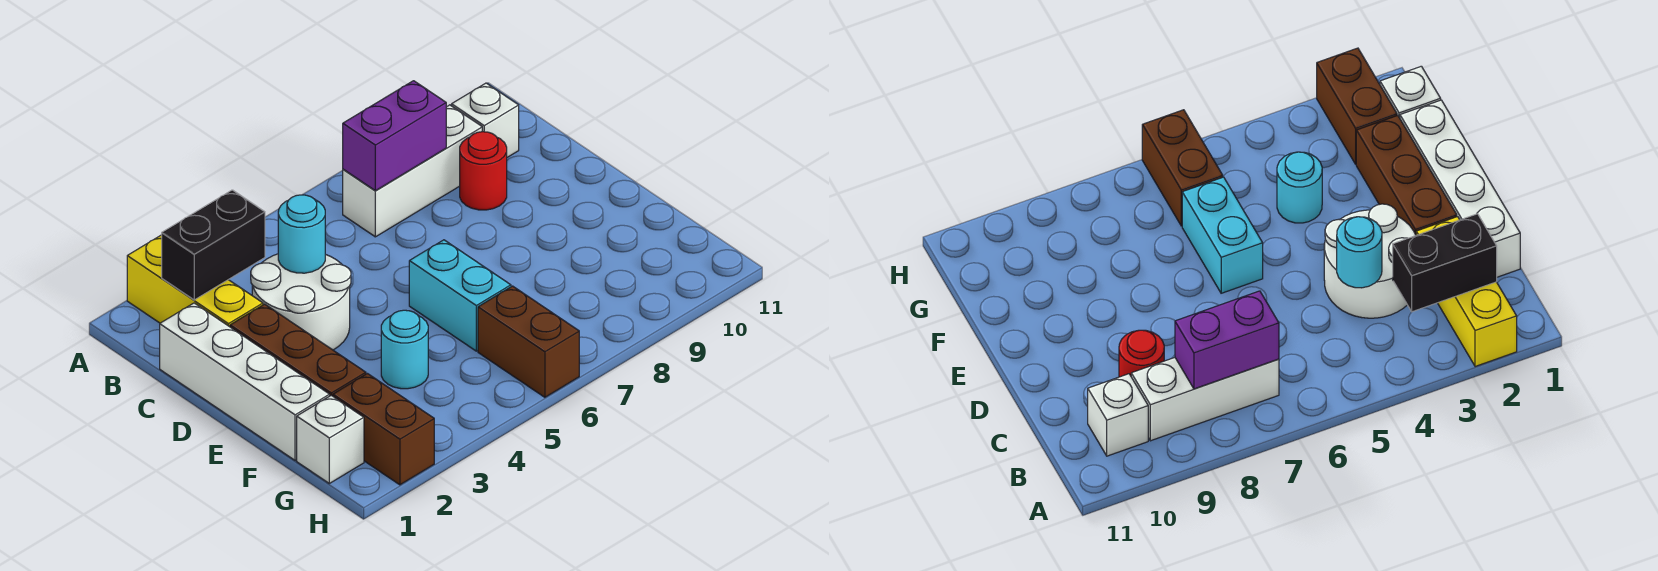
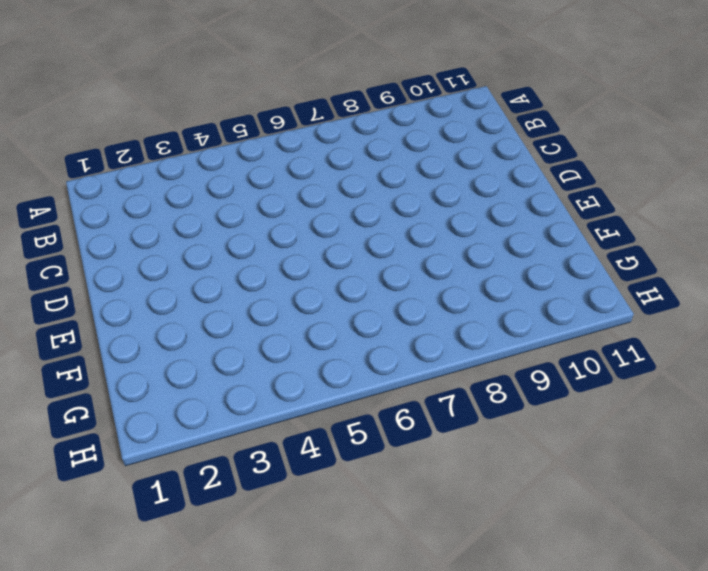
none -> yellow brick A2:C2 level 1
none -> white brick B7:B9 level 1
none -> white brick B10 level 1

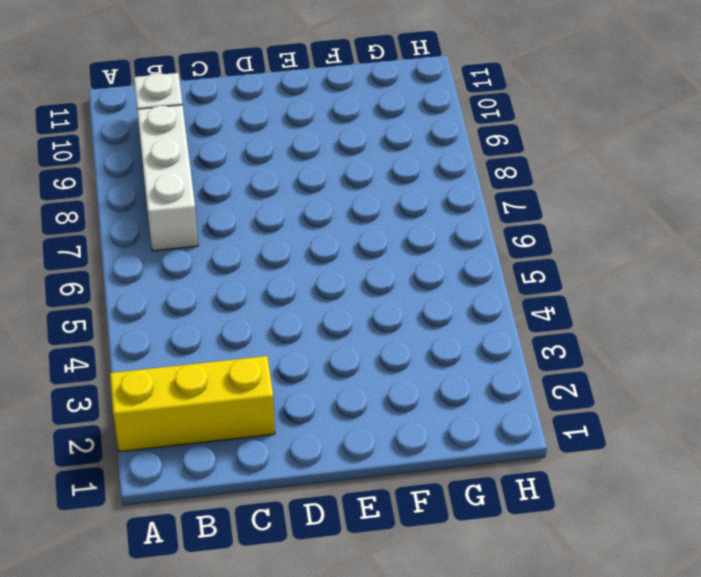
none -> white brick C1:F1 level 1
none -> white round brick C3:D4 level 1
none -> red round brick C9 level 1

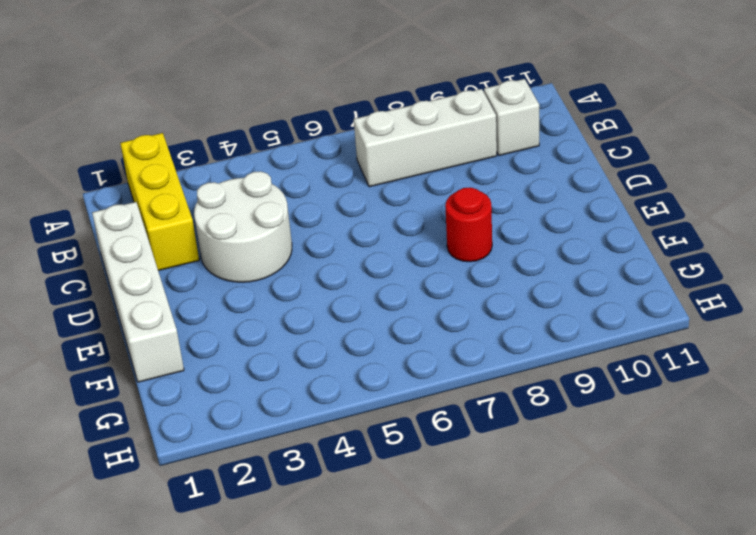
red round brick E8 level 1 -> red round brick C9 level 1
none -> brown brick D2:F2 level 1
none -> cyan brick E6:F6 level 1
none -> cyan round brick F4 level 1

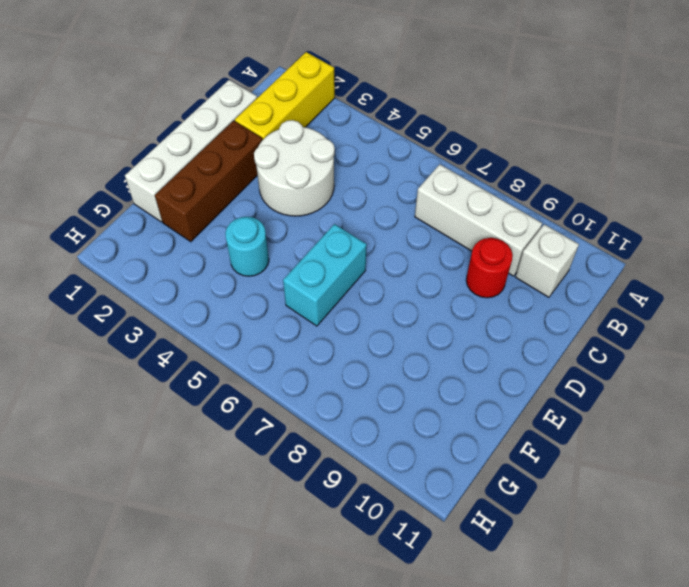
none -> white brick G1 level 1
none -> brown brick G2:H2 level 1
none -> brown brick G6:H6 level 1

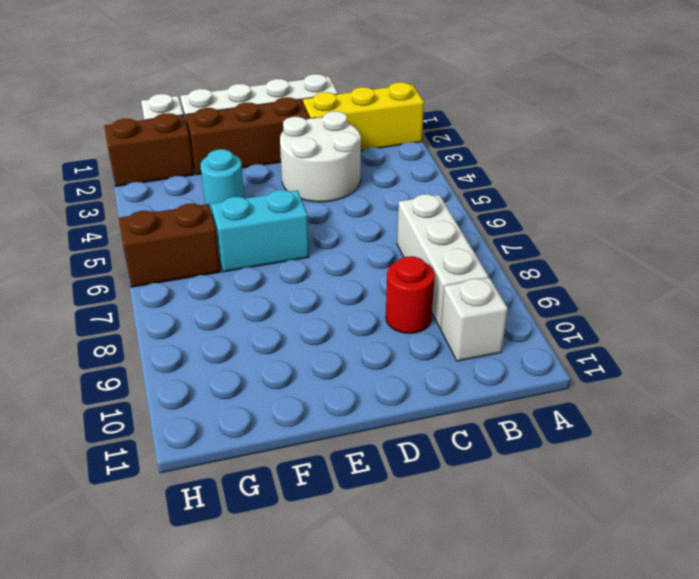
none -> black brick B2:B3 level 2
none -> purple brick B7:B8 level 2
none -> cyan round brick C4 level 2

